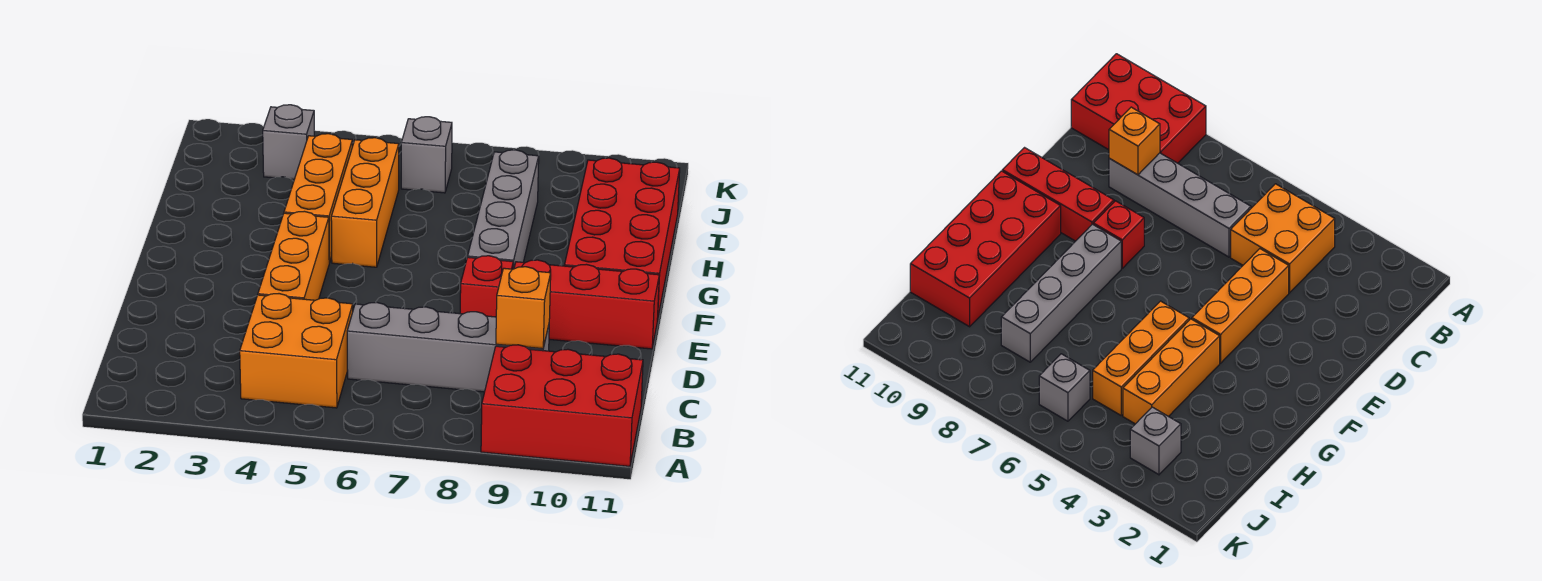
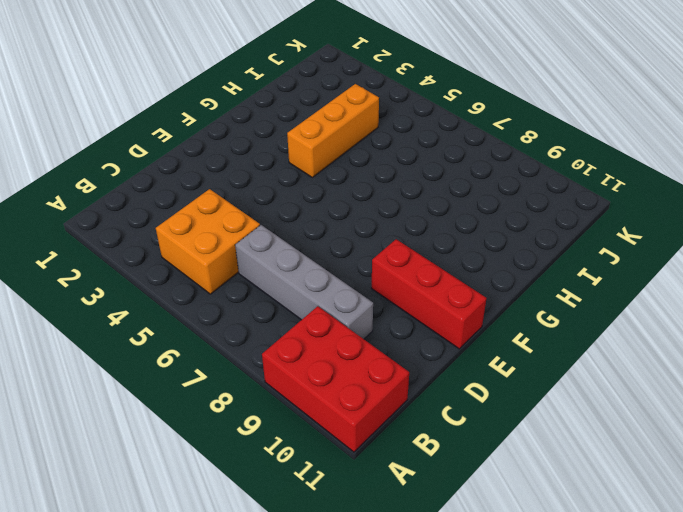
none -> orange brick D4:F4 level 1
none -> red brick E8 level 1
none -> grey brick F8:I8 level 1

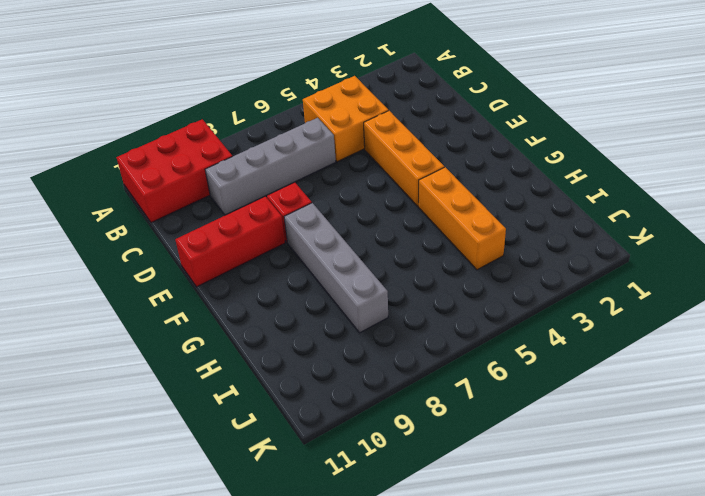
none -> red brick F10:I11 level 1
none -> orange brick G5:I5 level 1
none -> grey brick J3 level 1

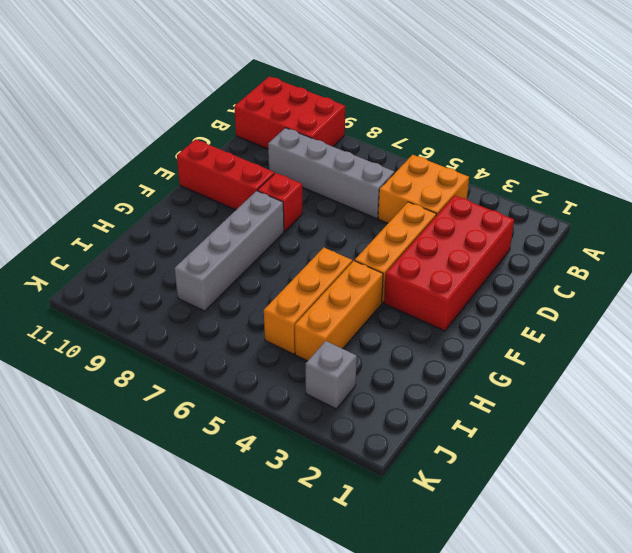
red brick C2:F3 level 1 -> red brick F10:I11 level 1
none -> grey brick J6 level 1
none -> orange brick C9 level 2

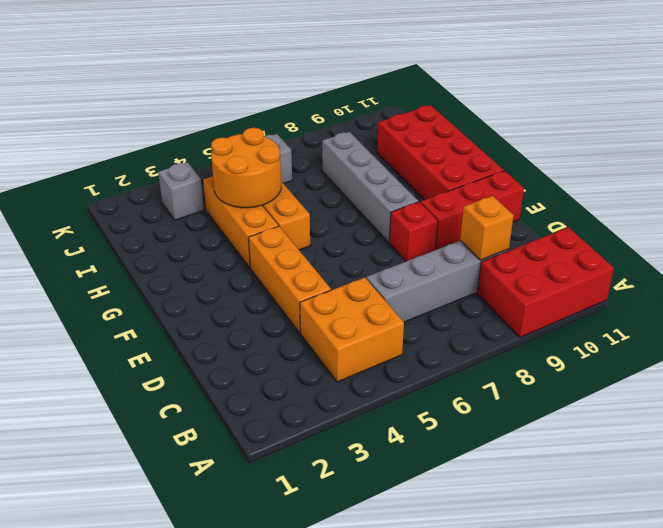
orange round brick H4:I5 level 2 -> none

